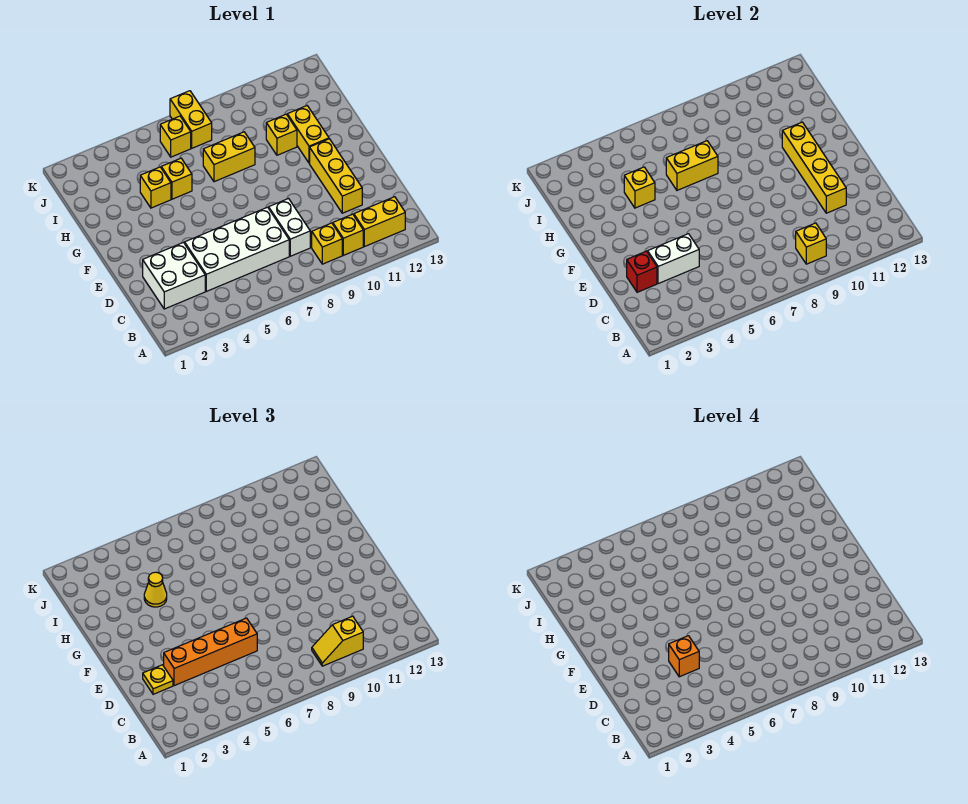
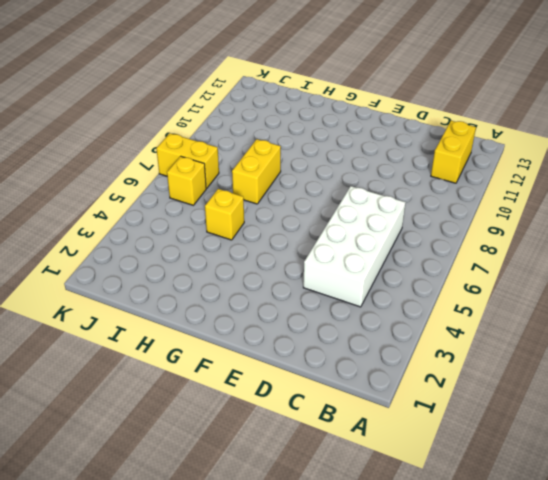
none -> yellow brick B9 level 1
none -> yellow brick B10 level 1
none -> white brick C2:D3 level 1

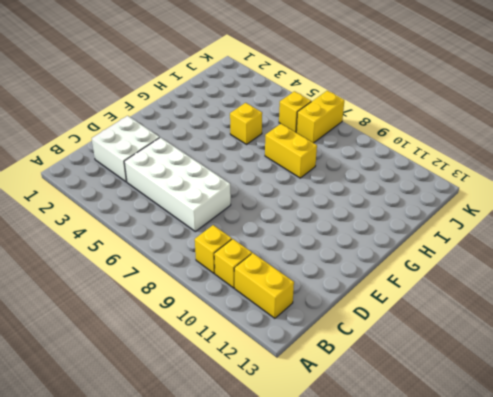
none -> white brick C8:D8 level 1
none -> yellow brick D11:F11 level 1
none -> yellow brick G11:H11 level 1

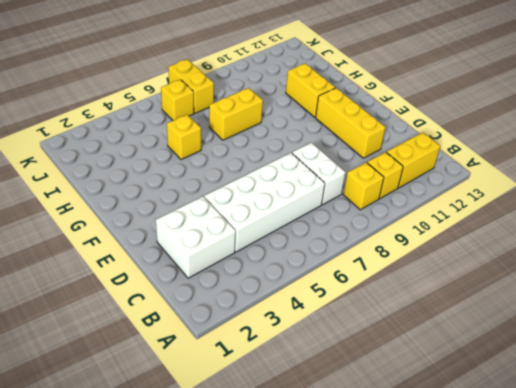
none -> yellow brick H4 level 1
none -> yellow brick H10 level 1
none -> yellow brick B9 level 2

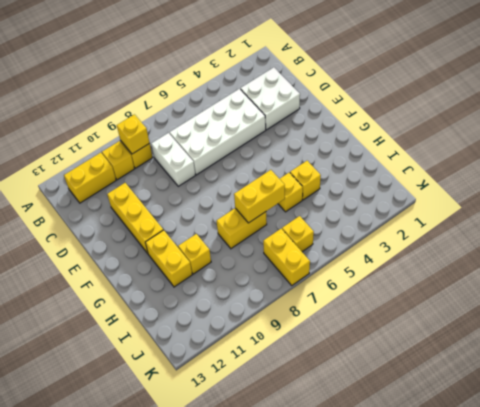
none -> red brick D2 level 2
none -> white brick D3:D4 level 2
none -> yellow brick D11:G11 level 2

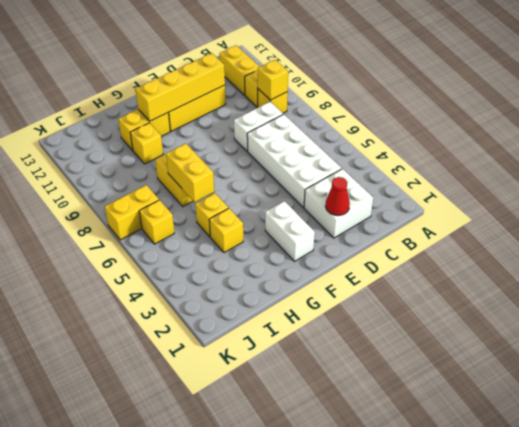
red cone D2 level 2 -> red brick D2 level 2
white brick F2:F3 level 1 -> white brick D3:D4 level 2
none -> yellow brick H4 level 2
none -> yellow slope B9:B10 level 3 top 10
none -> yellow plate D2 level 3

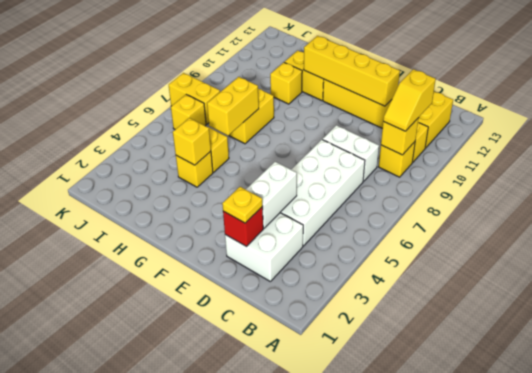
none -> orange brick D3:D6 level 3
none -> yellow cone H4 level 3
none -> orange brick D4 level 4

